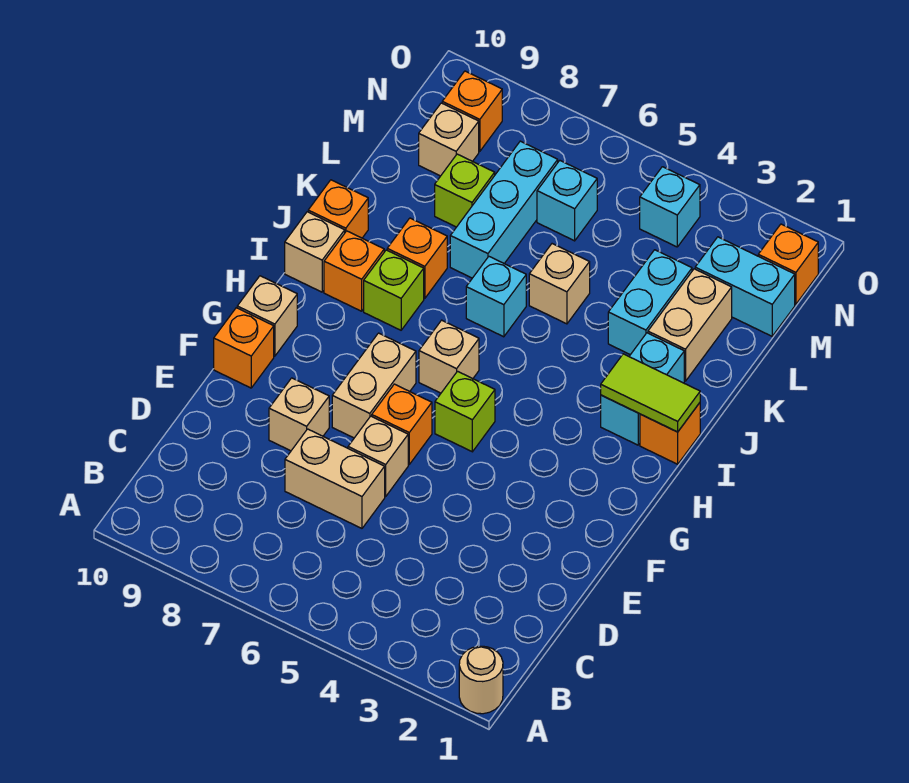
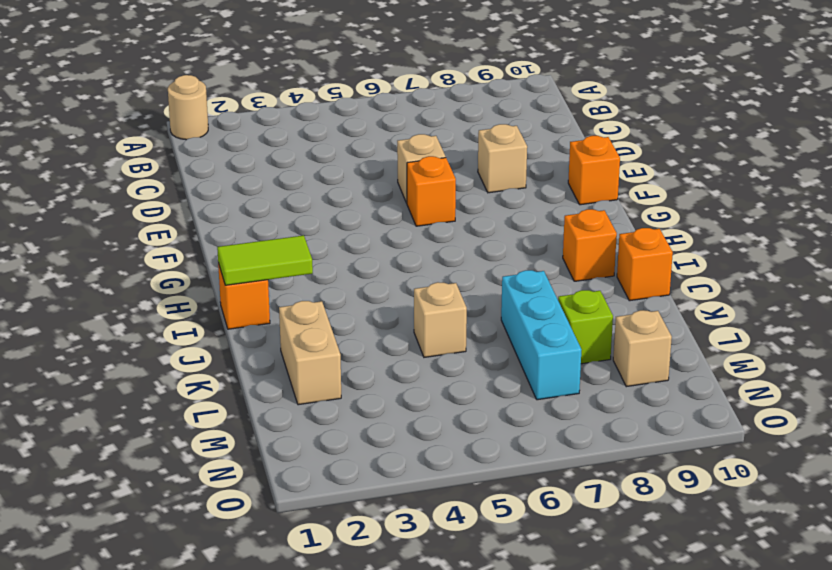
none -> tan brick D6:D7 level 1
none -> tan brick F7:G7 level 1
none -> lime brick G5 level 1
none -> tan brick G10 level 1

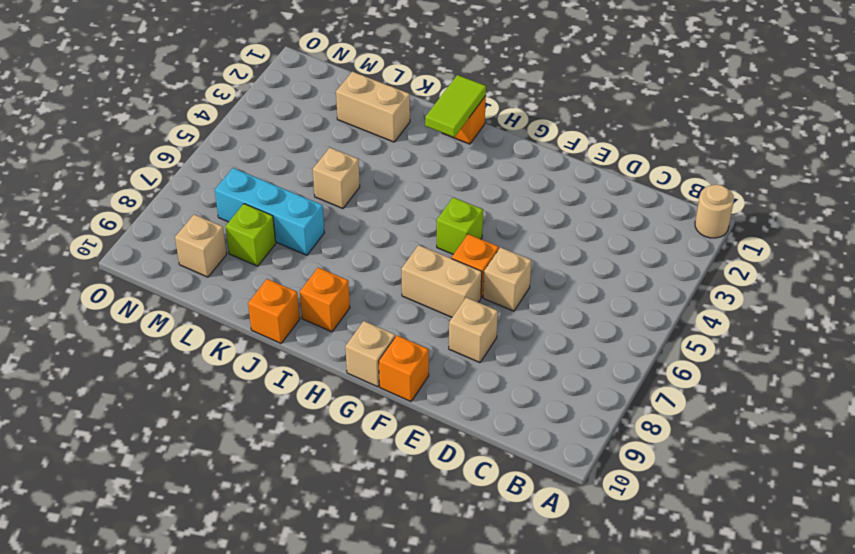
none -> tan brick D6:D7 level 1
none -> tan brick H6 level 1
none -> cyan brick I2:J2 level 1
none -> lime brick I8 level 1

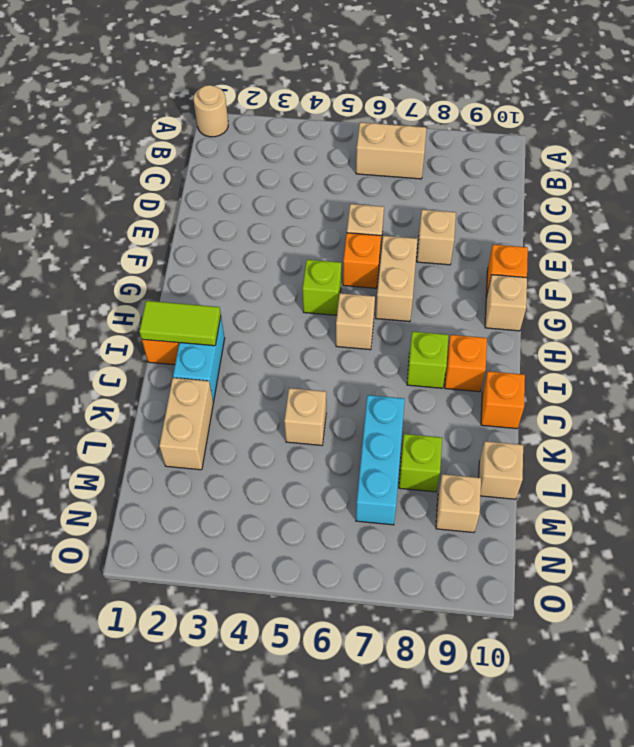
tan brick B6:B7 level 1 -> tan brick D6:D7 level 1
tan brick L10 level 1 -> tan brick I10 level 1
none -> cyan brick J6 level 1
none -> orange brick J8 level 1
none -> cyan brick K3:L3 level 1
none -> cyan brick M1:M2 level 1

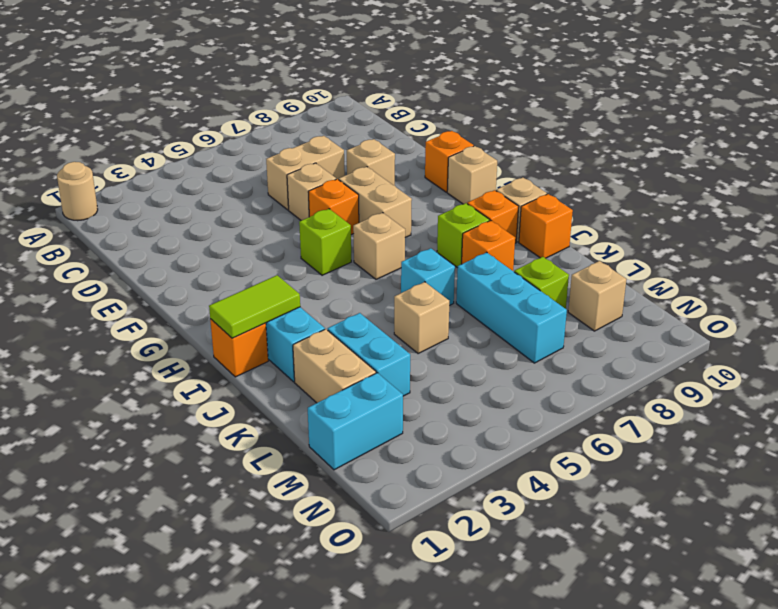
none -> cyan brick M6 level 1
none -> orange brick N1 level 1
none -> cyan brick N4 level 1
none -> orange brick N9 level 1

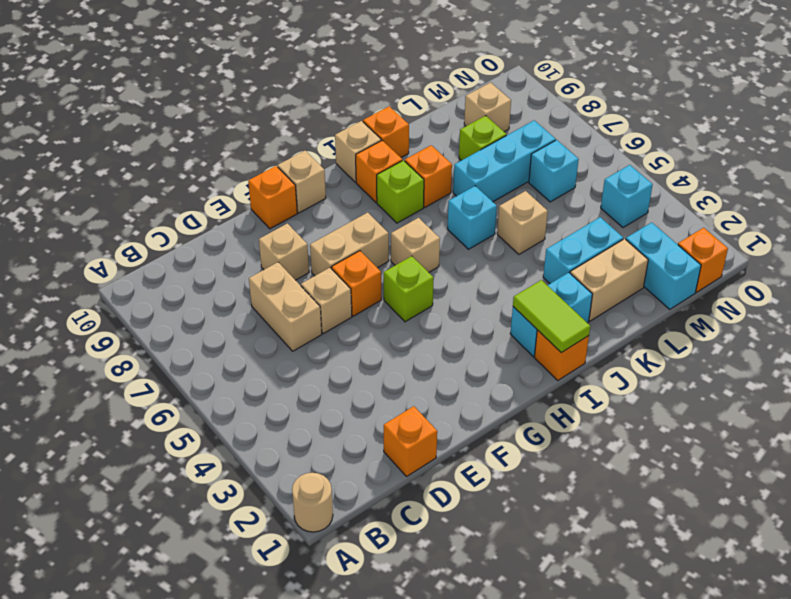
orange brick D1 level 1 -> orange brick N9 level 1

